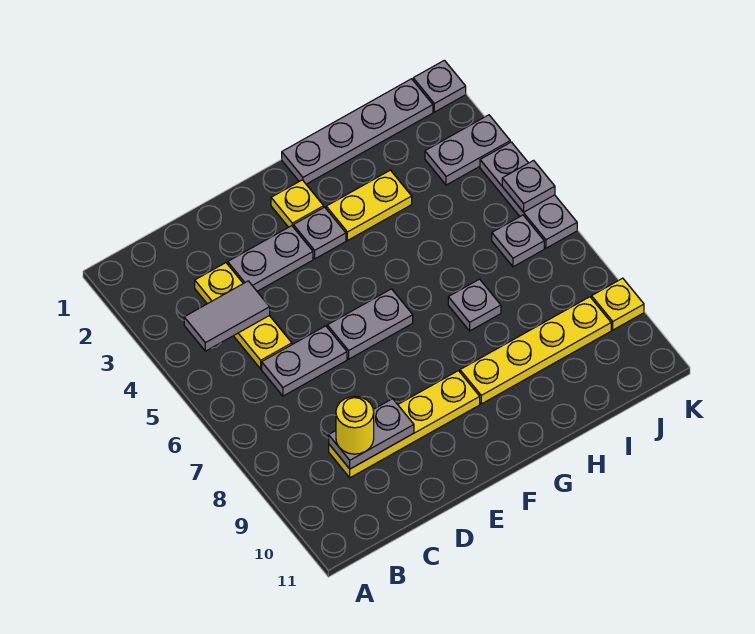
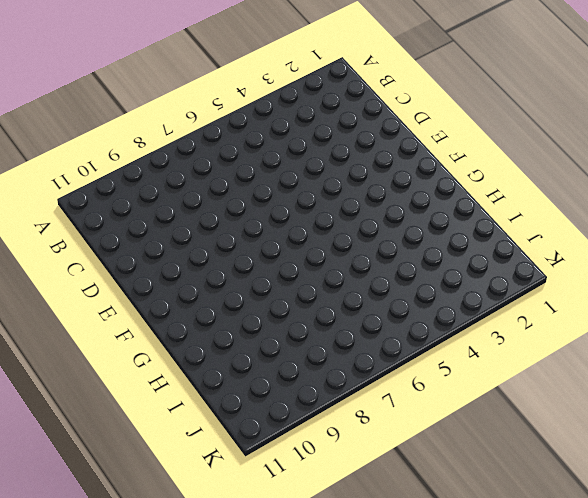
none -> yellow plate C3:C5 level 1
none -> grey plate C6:D6 level 1
none -> yellow plate C9:F9 level 1

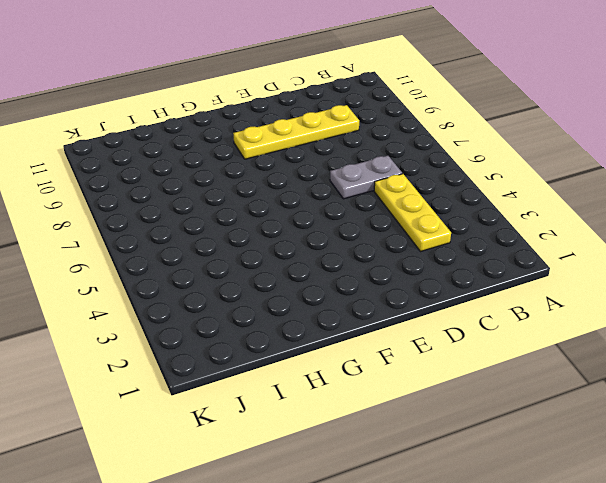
none -> grey plate D3:E3 level 1
none -> grey plate E6:F6 level 1
none -> yellow plate F2 level 1

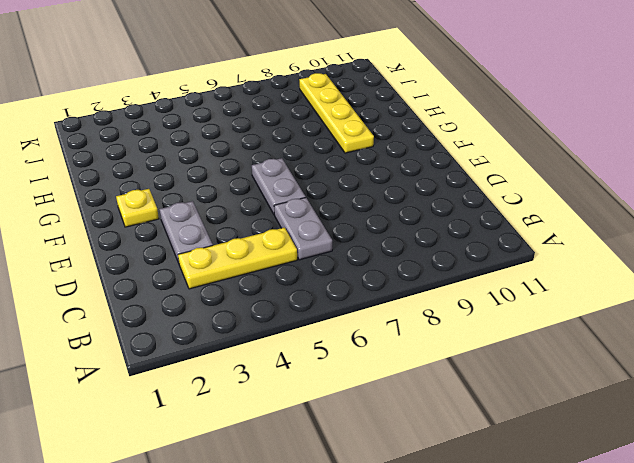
none -> yellow plate C9:F9 level 1
none -> grey plate F3 level 1
none -> grey plate G1:J1 level 1

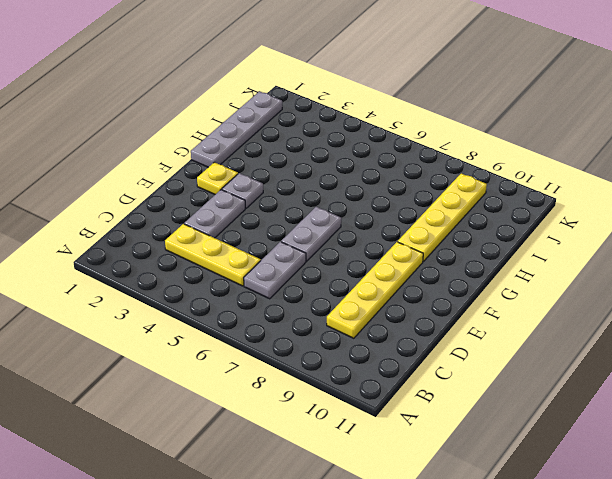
none -> yellow plate G3:H3 level 1
none -> grey plate H7 level 1
none -> grey plate J3:K3 level 1

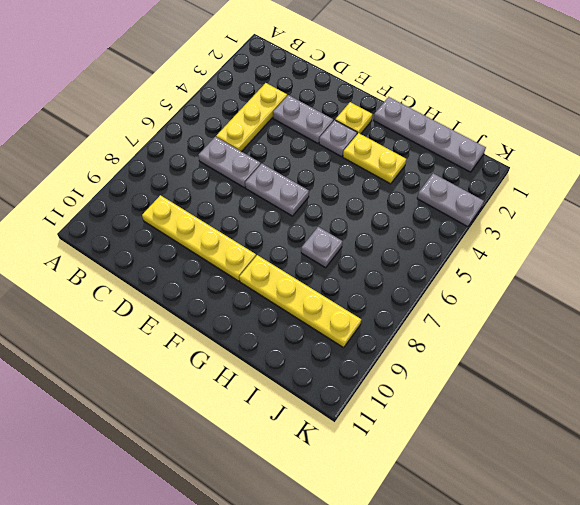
none -> grey plate J6 level 1
none -> grey plate K1 level 1
none -> grey plate K4:K6 level 1

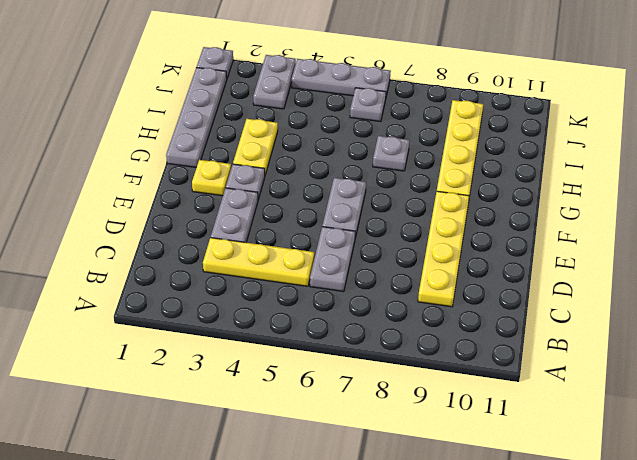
none -> yellow plate K9 level 1
none -> grey tile B4:C4 level 2
none -> grey plate C9:D9 level 2

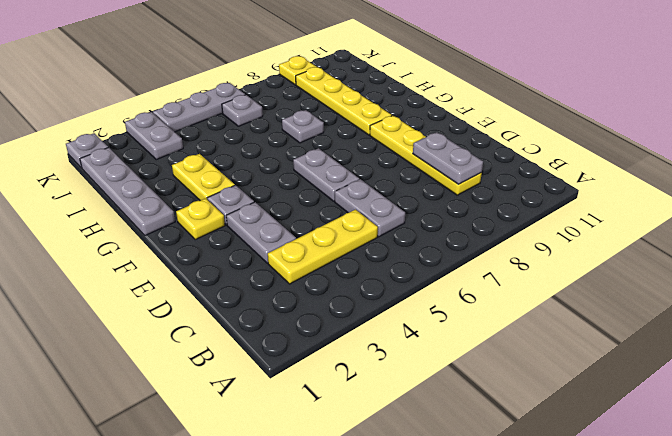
none -> grey tile B4:C4 level 2
none -> grey plate K5 level 2
none -> yellow round brick C9 level 3

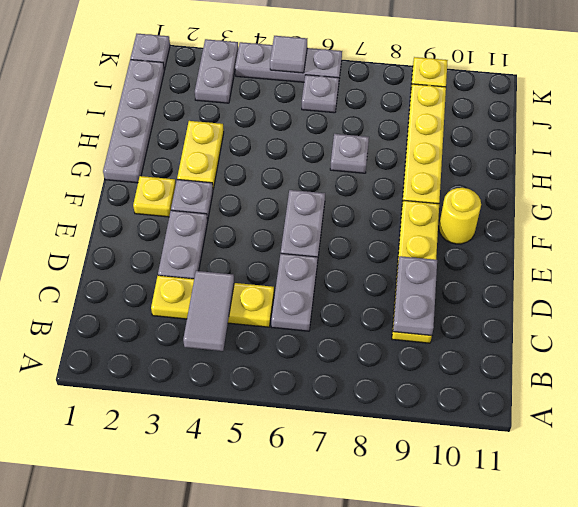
yellow round brick F10 level 1 -> yellow round brick C9 level 3
grey tile K5 level 2 -> grey plate K5 level 2

